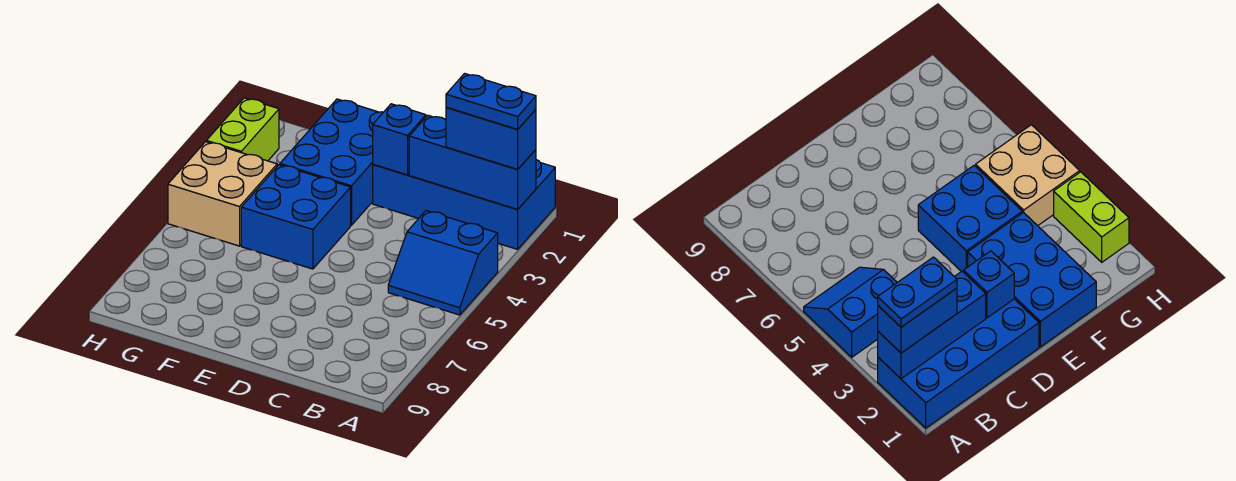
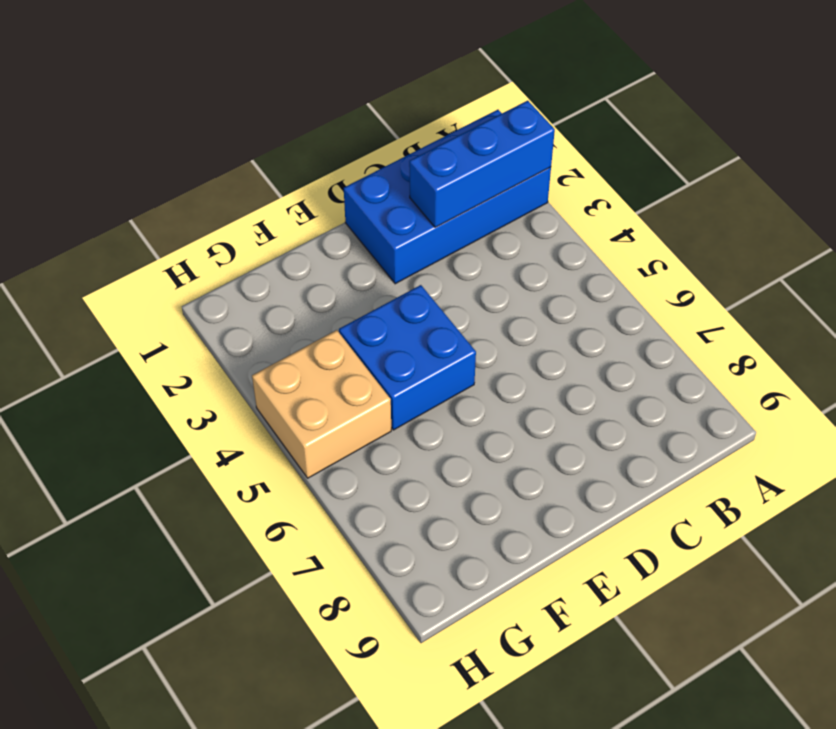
none -> blue slope A4:B5 level 1 top 4
none -> blue brick E1:F3 level 1

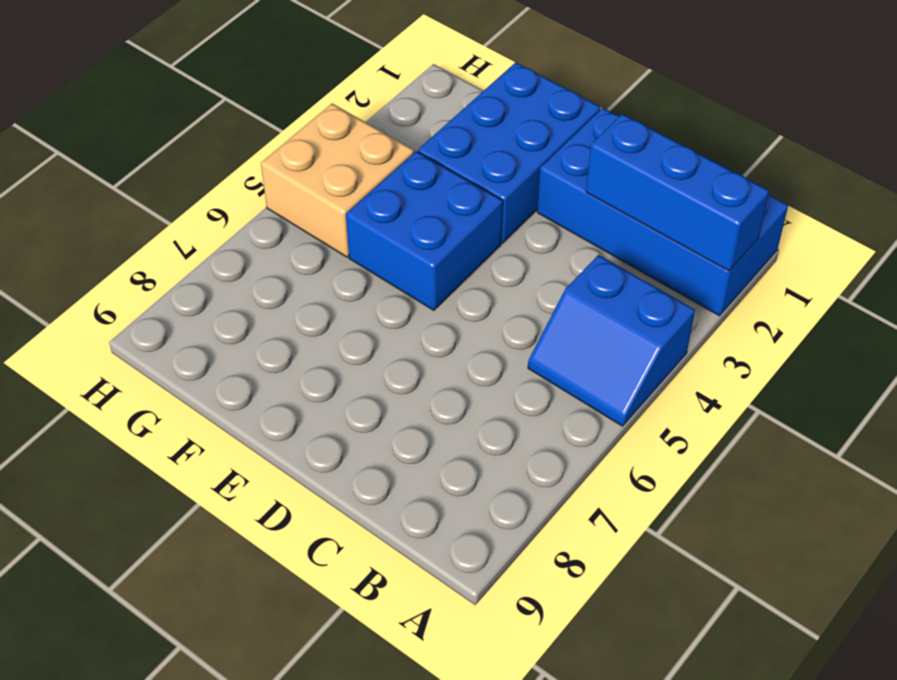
none -> lime brick H2:H3 level 1
none -> blue brick D2 level 2

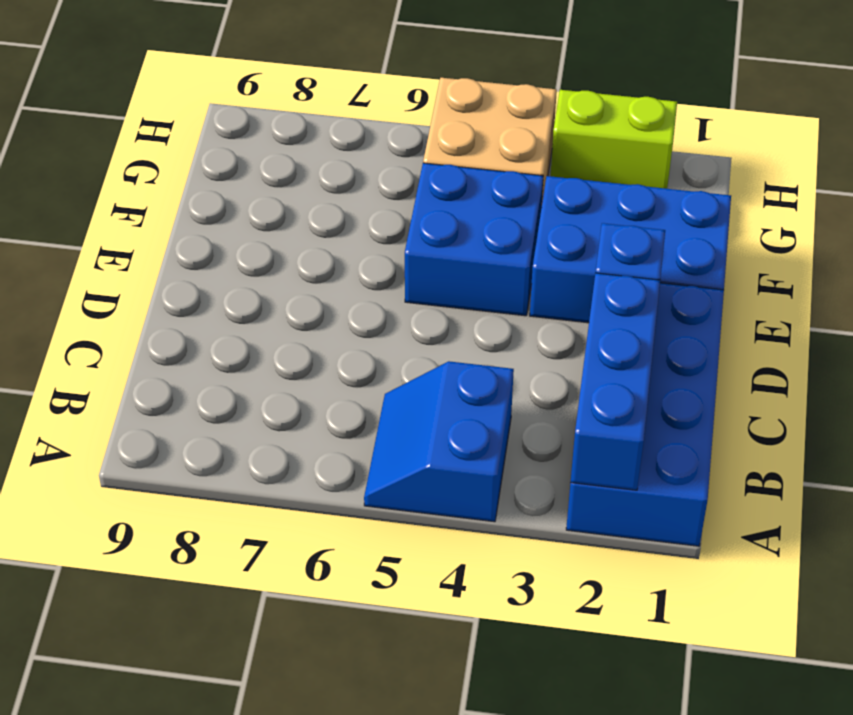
none -> blue brick A2:B2 level 3
none -> blue plate A2:B2 level 4

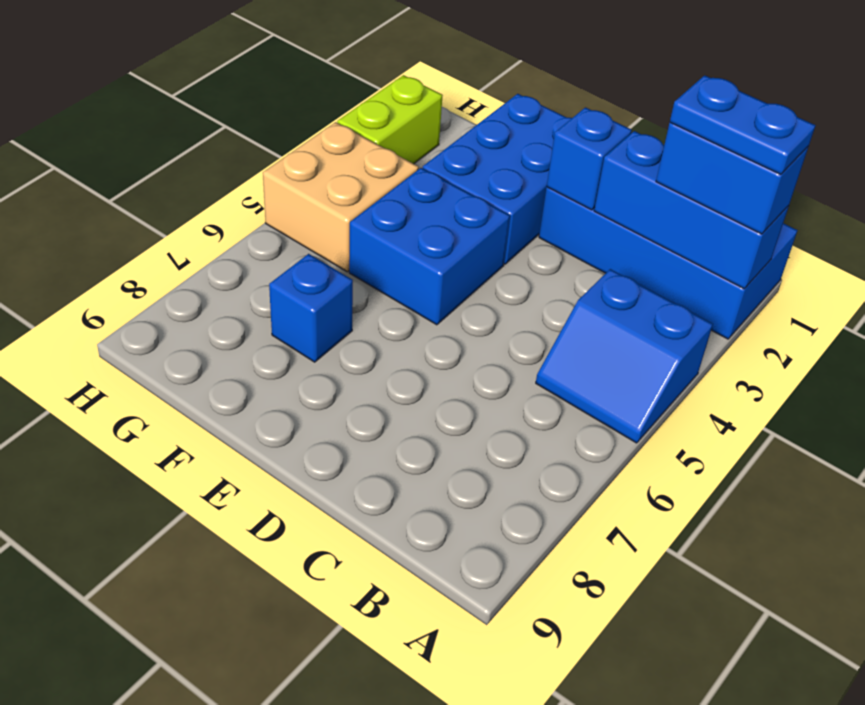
blue brick F7 level 1 -> none

